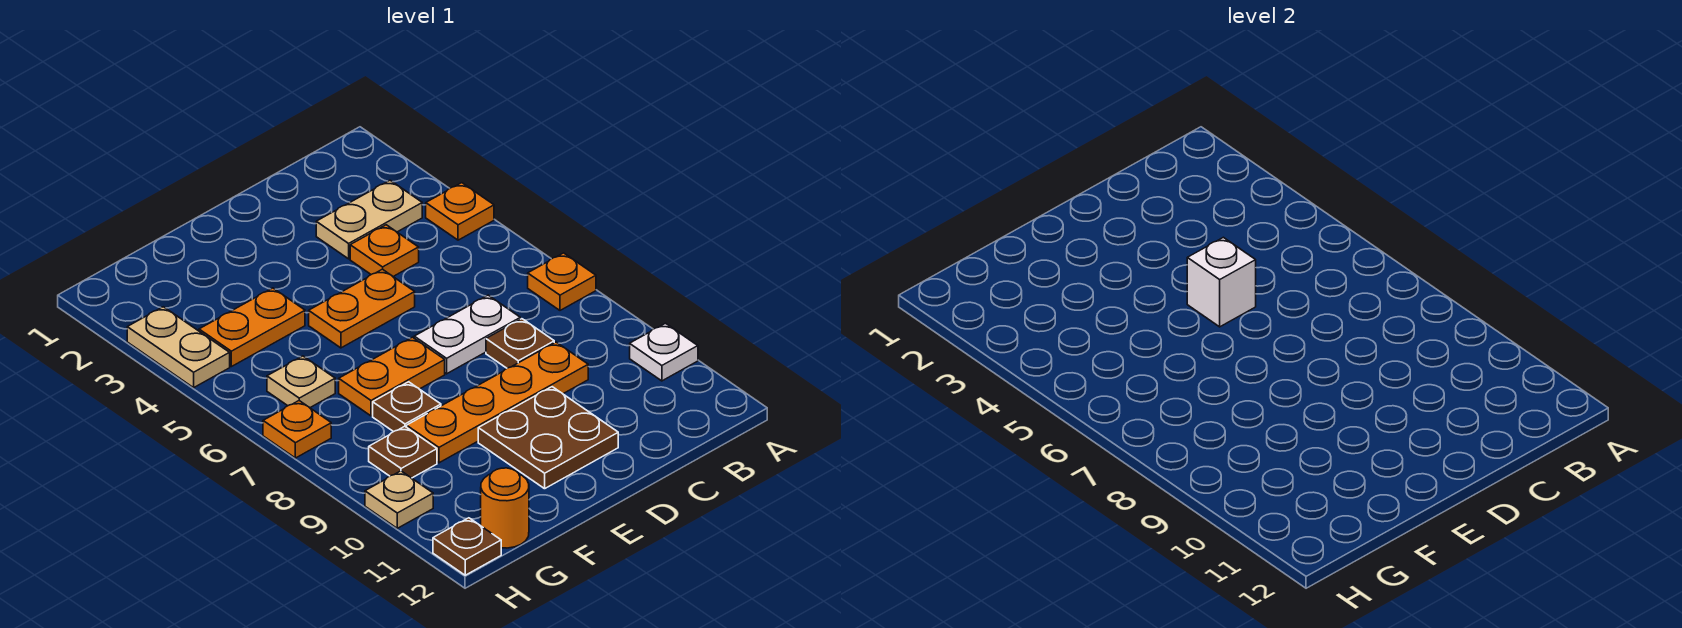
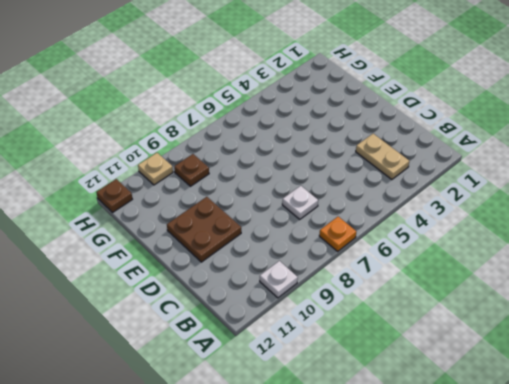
white plate C7 level 1 -> white plate C7:D7 level 1
none -> orange plate A4 level 1
none -> orange plate C4 level 1
none -> brown plate C8 level 1

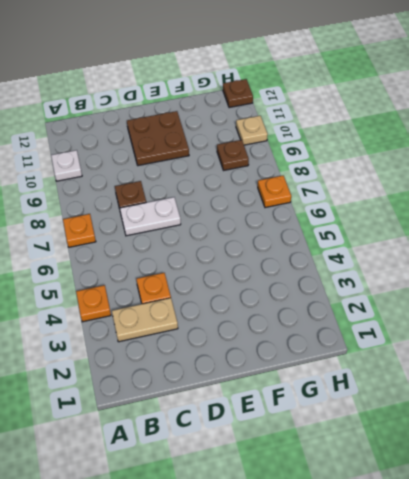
none -> orange plate C9:F9 level 1
none -> orange plate D5:E5 level 1
none -> orange plate E7:F7 level 1

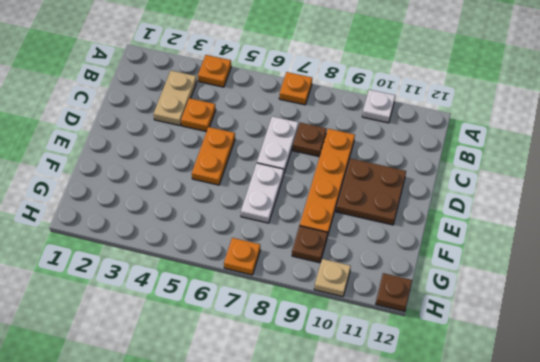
white plate E7:F7 level 1 -> orange plate E7:F7 level 1
none -> orange plate F4:G4 level 1
none -> brown plate F8 level 1
none -> tan plate G6 level 1

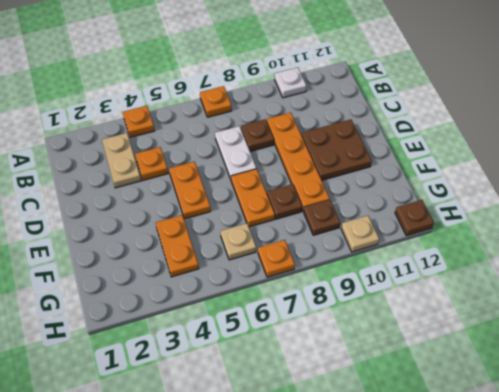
none -> orange round brick G12 level 1
none -> tan plate H3:H4 level 1
none -> white brick D5 level 2

